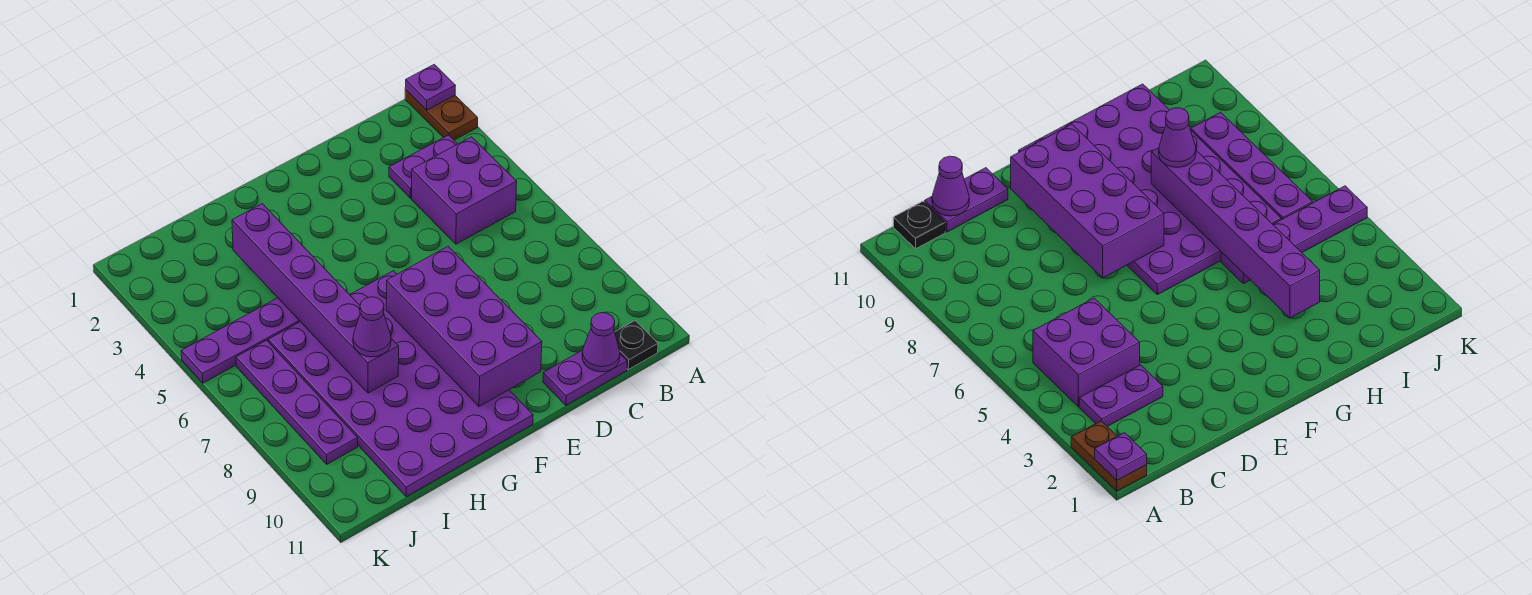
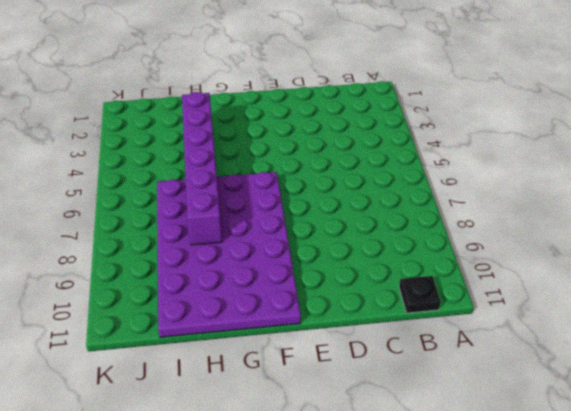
none -> brown plate A1:A2 level 1
none -> purple plate B3:C3 level 1
none -> purple brick B4:C5 level 1

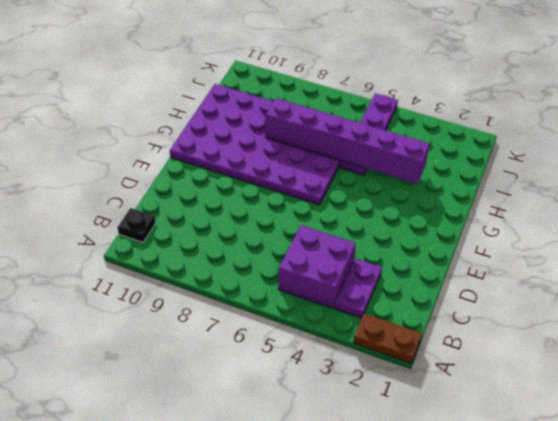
none -> purple plate C11:D11 level 1
none -> purple plate J6:J9 level 1
none -> purple plate A1 level 2

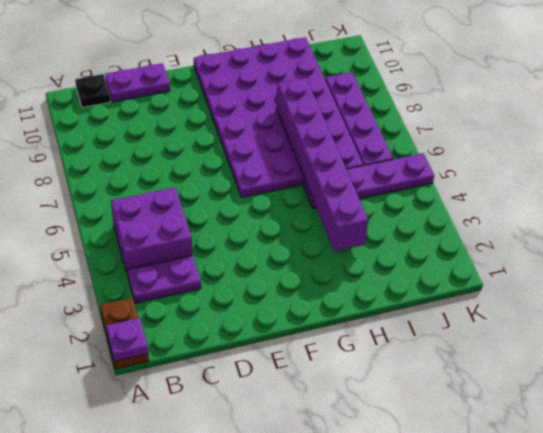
none -> purple cone C11 level 2
none -> purple brick E7:F10 level 2
none -> purple cone H8 level 3

